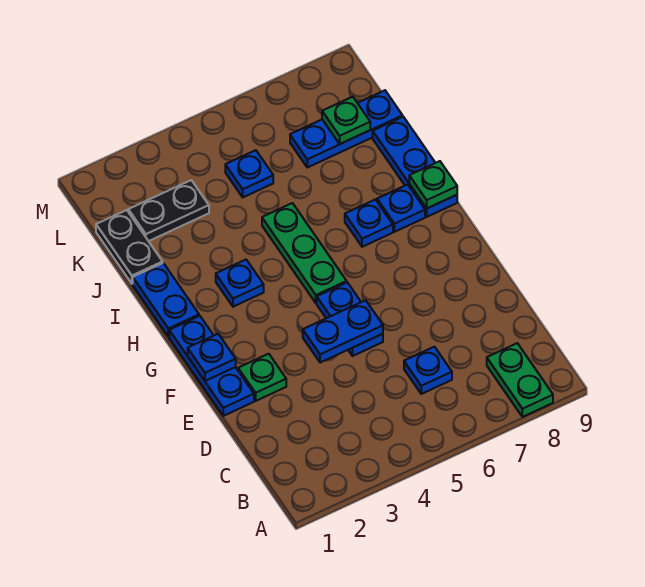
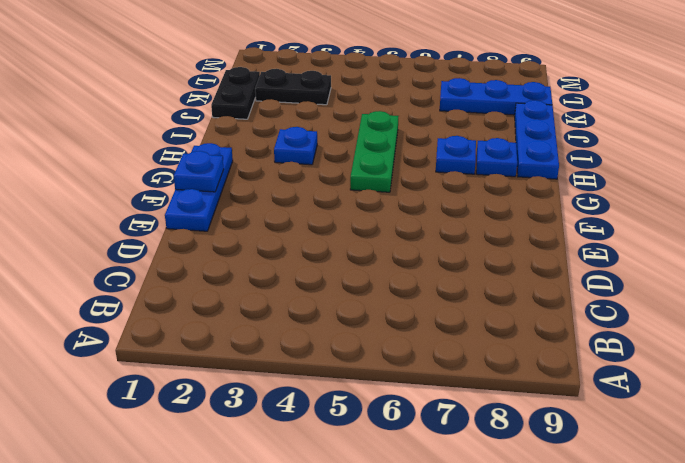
none -> green plate A8:B8 level 1
none -> blue plate C6 level 1
none -> green plate E2 level 1

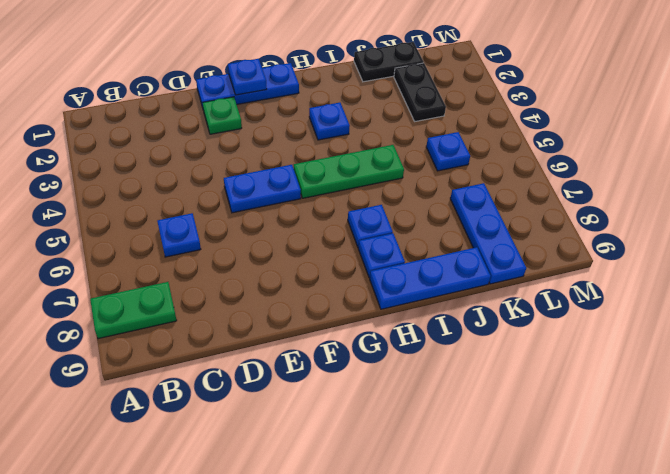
none -> blue plate H1:I1 level 1
none -> blue plate E4:E5 level 2
none -> green plate H9 level 2

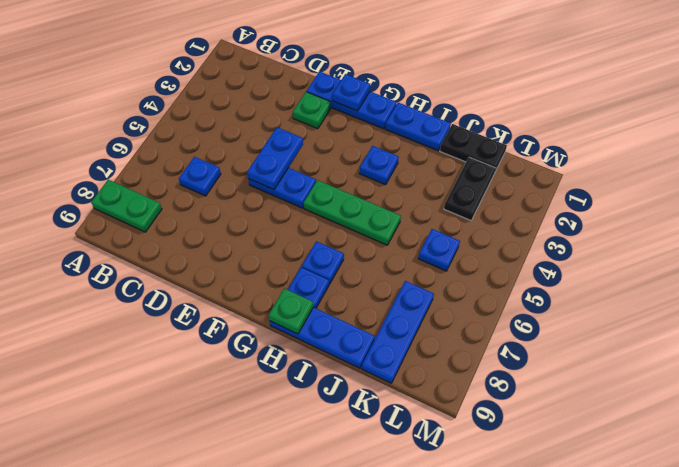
none -> green plate K8 level 2

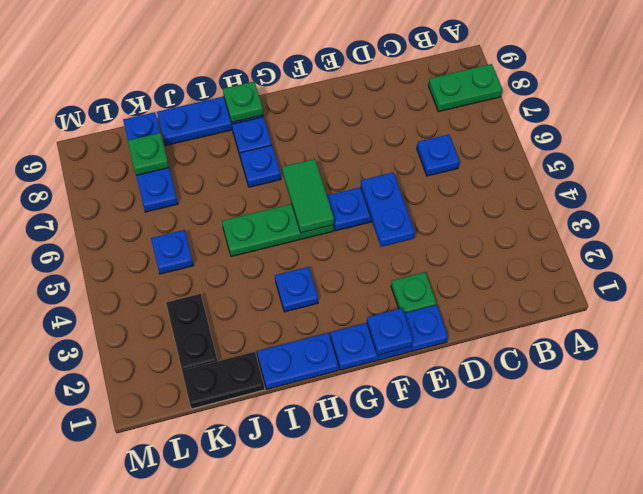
green tile G5:G6 level 2 -> none

